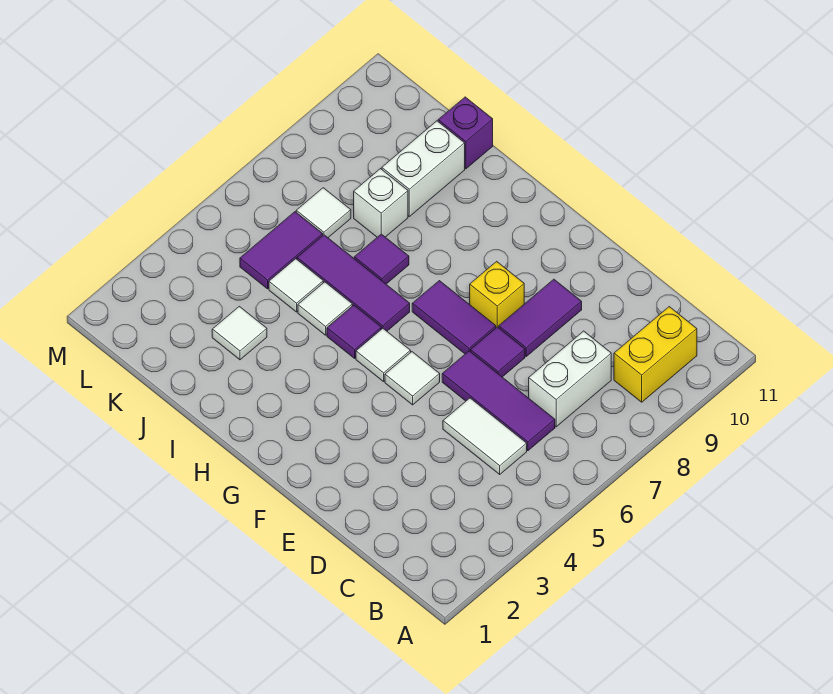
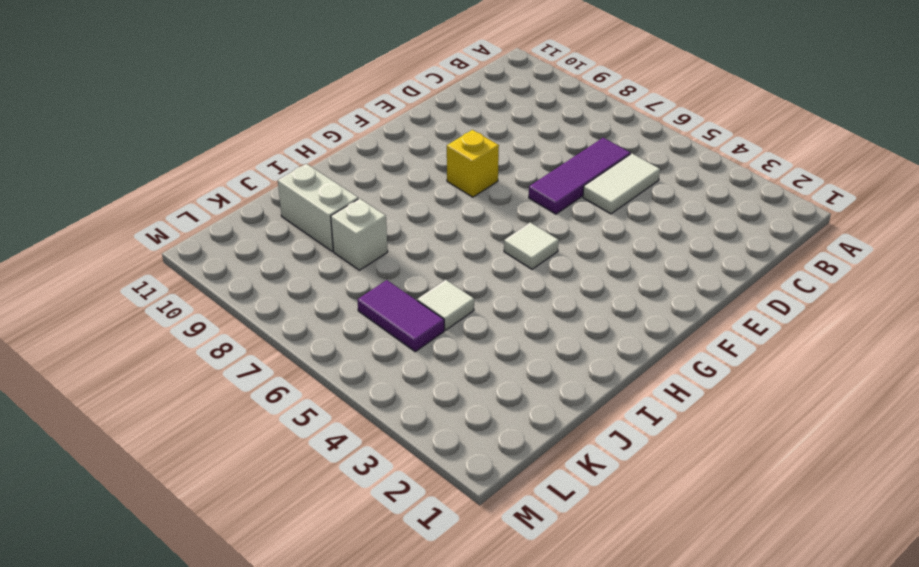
none -> yellow brick B9:B10 level 1
none -> white brick C7:C8 level 1
none -> purple tile E7 level 1

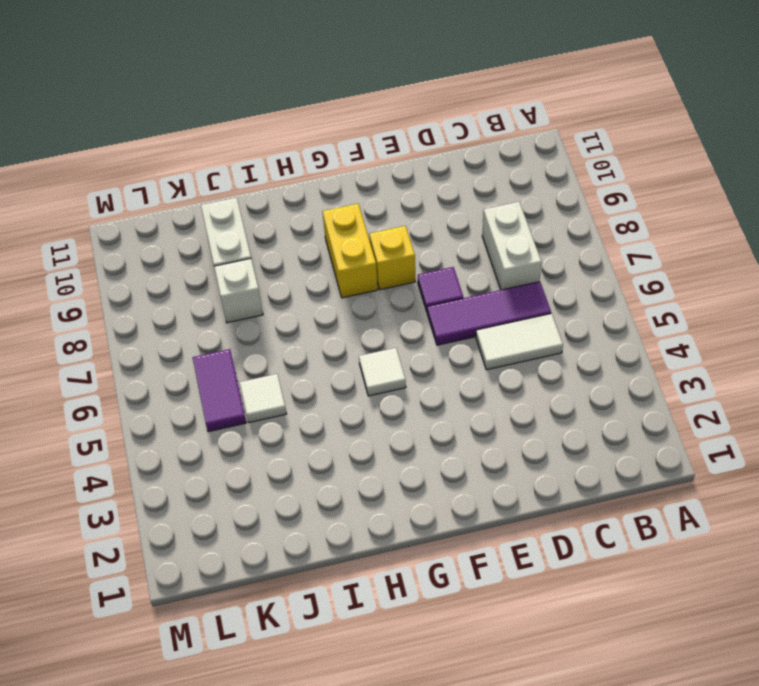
yellow brick G8:G9 level 1 -> yellow brick B9:B10 level 1
none -> purple tile E8:E9 level 1
none -> white tile F5 level 1
none -> purple tile F7:G7 level 1

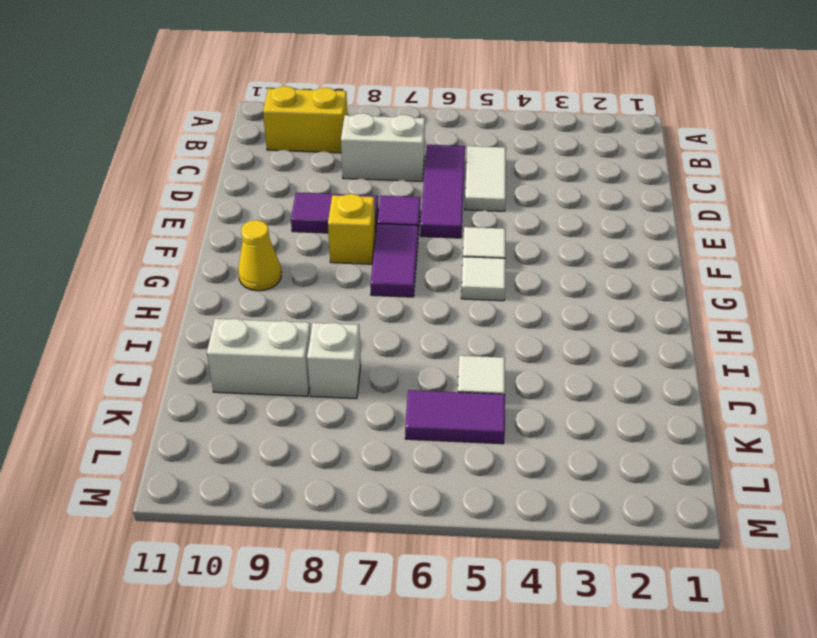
yellow cone G10 level 1 -> none
none -> purple tile H5 level 1
none -> purple tile H6:J6 level 1
none -> white tile I5 level 1

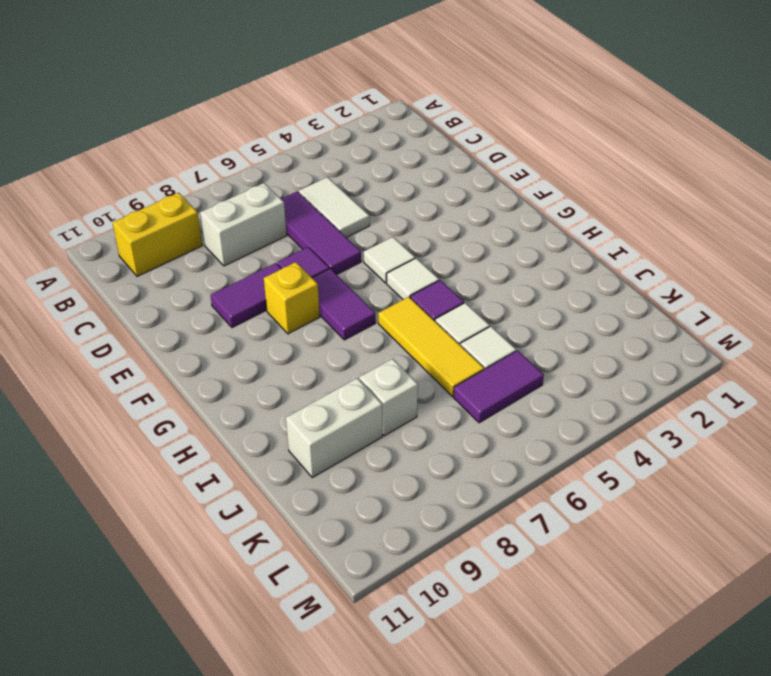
yellow tile H6:J6 level 1 -> purple tile H6:J6 level 1
none -> purple tile I7 level 1
none -> white tile J3 level 1
none -> purple brick J11 level 1

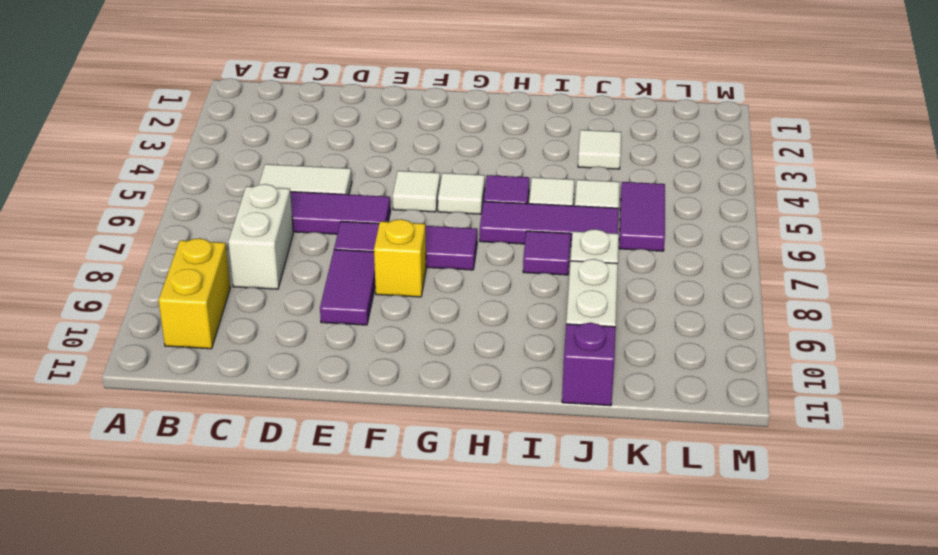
none -> white tile K7 level 1

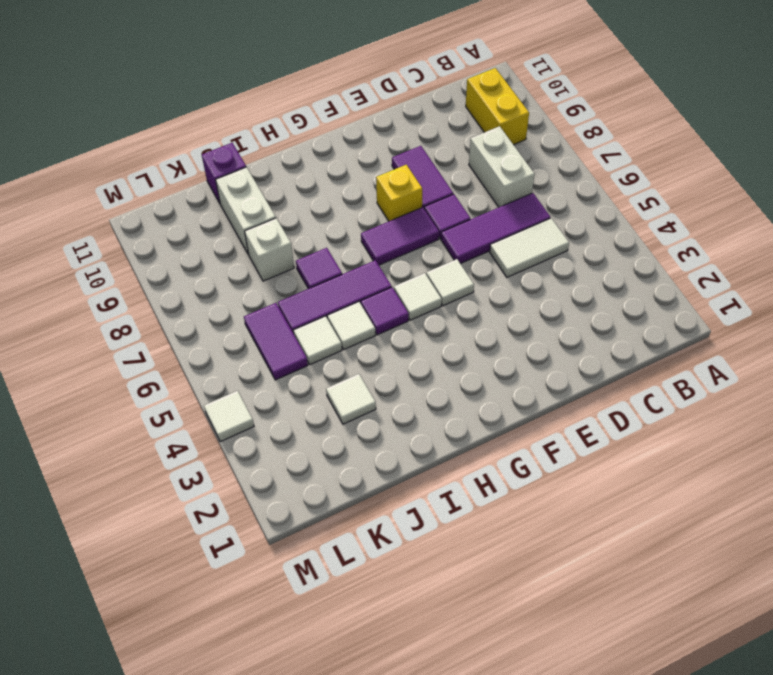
white tile M4 level 1 -> white tile K7 level 1

